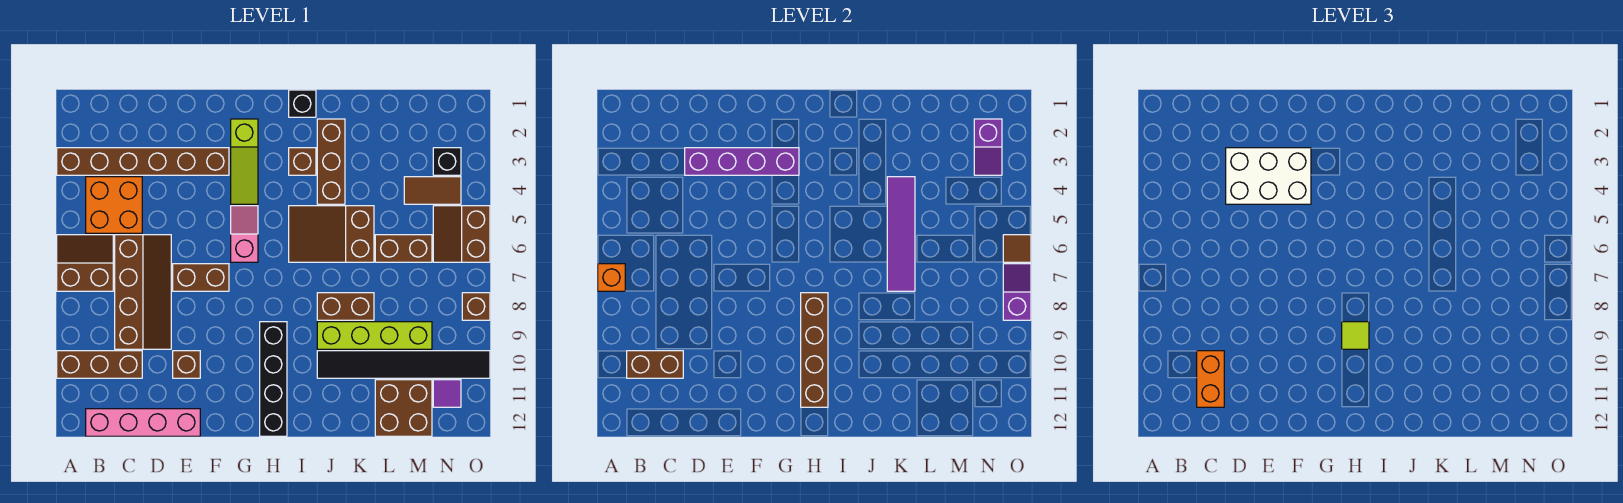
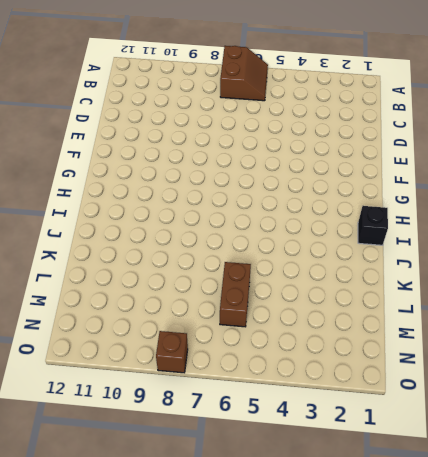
none -> brown brick A3:F3 level 1
none -> brown brick A10:C10 level 1
none -> orange brick B4:C5 level 1
none -> pink brick B12:E12 level 1

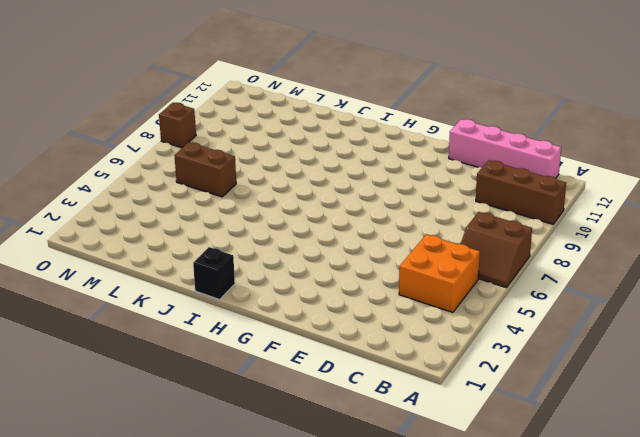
none -> brown brick A3:F3 level 1
none -> brown slope C6:D9 level 1 top C
none -> brown brick E7:F7 level 1
none -> brown brick E10 level 1

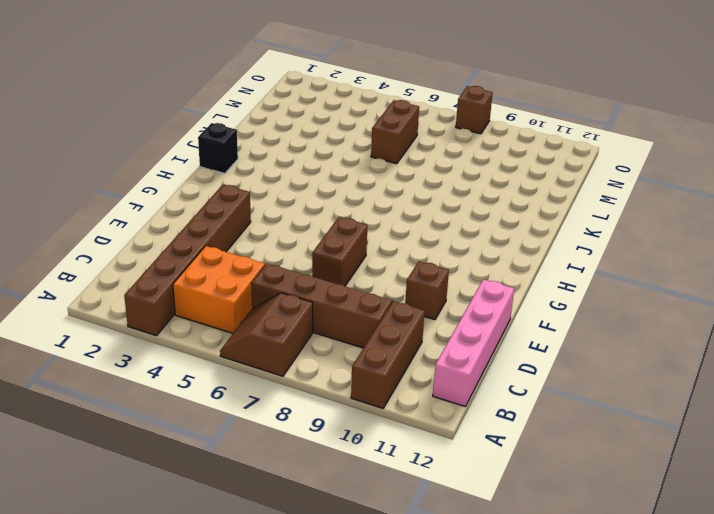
none -> lime slope G2:G4 level 1 top 2
none -> pink slope G5:G6 level 1 top 6
none -> black brick H9:H12 level 1
none -> brown brick I3 level 1

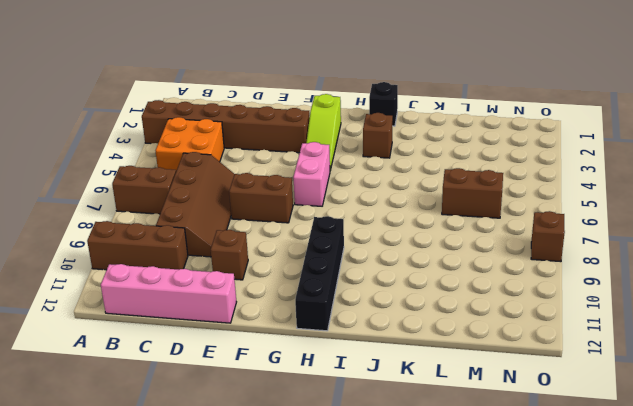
pink brick G5:G6 level 1 -> pink slope G5:G6 level 1 top 6
none -> brown slope I5:K6 level 1 top K
none -> brown brick J2:J4 level 1
none -> brown brick J8:K8 level 1
none -> lime brick J9:M9 level 1

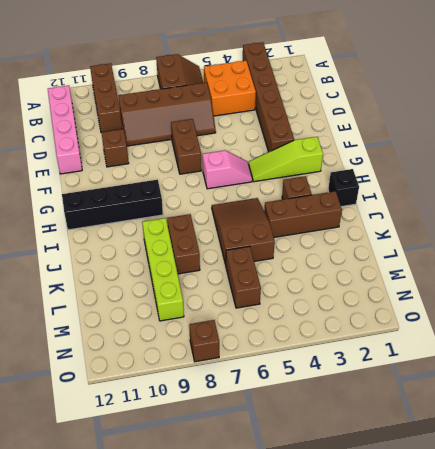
none -> black tile J10:O10 level 1
none -> brown brick L11:M12 level 1
none -> brown tile M4:N4 level 1
none -> black brick N3 level 1

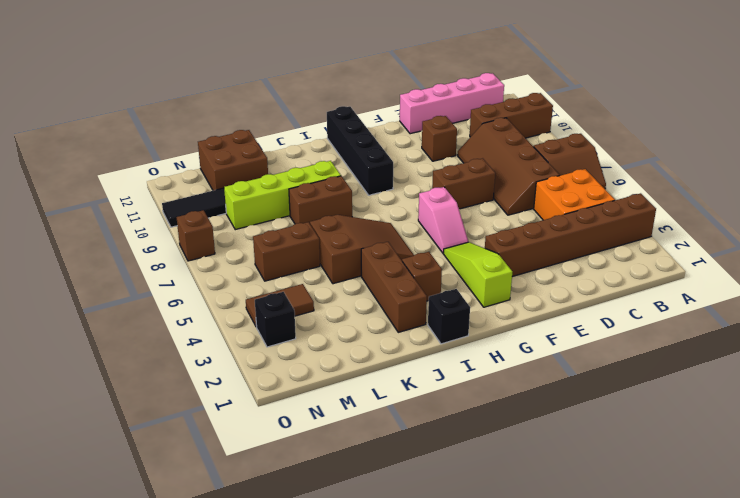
none -> brown slope N5:O6 level 1 top O
none -> purple tile N11 level 1
none -> orange brick A7 level 2
none -> brown brick B10:C10 level 2

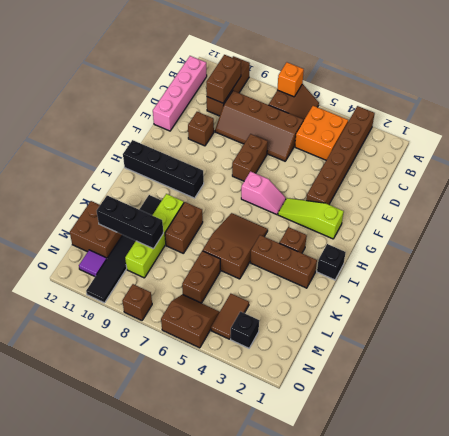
black brick L9:L11 level 2 -> none
none -> purple brick D3:G3 level 2
none -> brown brick H8:H11 level 2
none -> purple tile K4:K7 level 2
none -> purple slope N2:N3 level 2 top 2

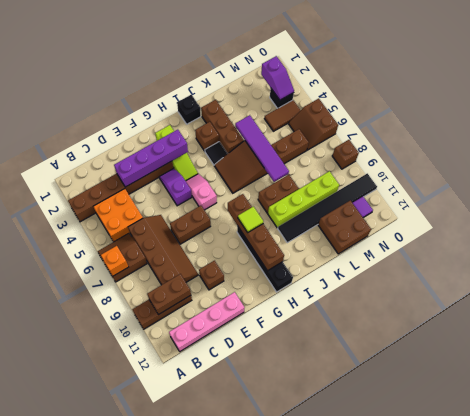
purple slope F4:F5 level 1 top 5 -> purple slope O7:O8 level 2 top 8
black tile I4 level 1 -> none
none -> brown tile O6 level 2
none -> orange brick C10:C11 level 3
none -> white brick D3:F4 level 3

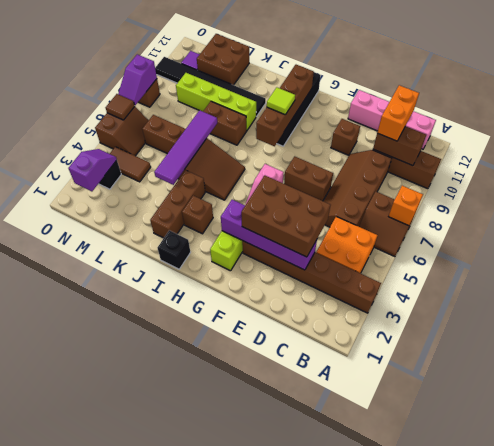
brown brick D3:F4 level 3 -> white brick D3:F4 level 3

